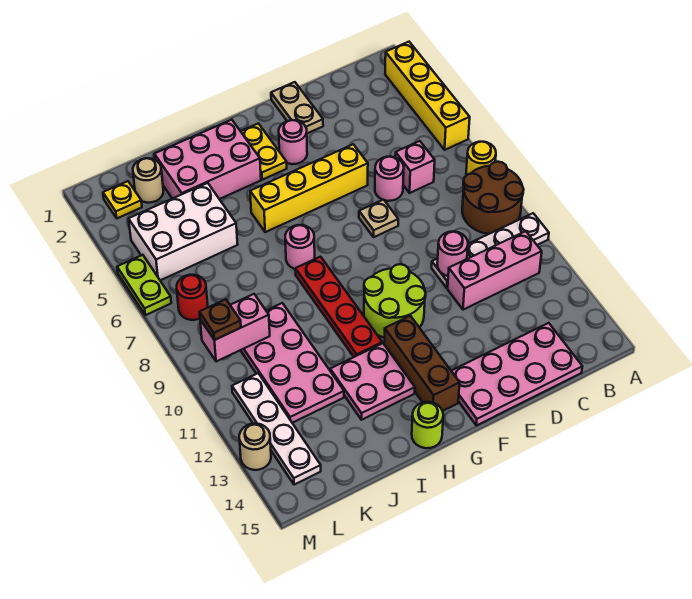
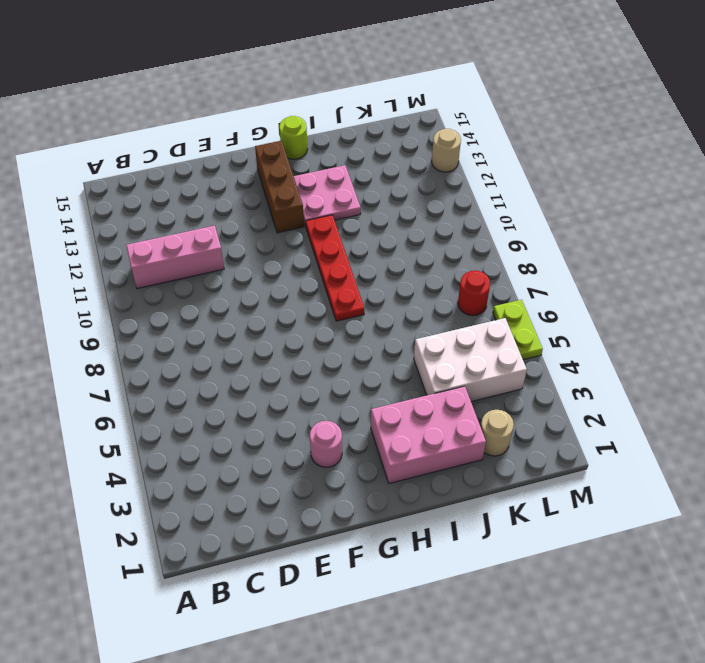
none -> yellow brick A2:A5 level 1
none -> yellow round brick A7 level 1
none -> brown round brick A8:B9 level 1
none -> white plate A10:D10 level 1

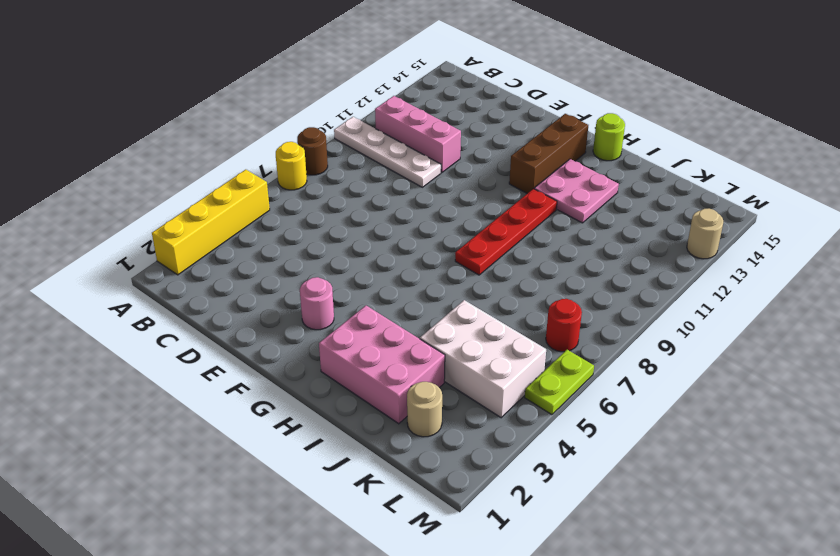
brown round brick A8 level 1 -> brown round brick A8:B9 level 1
none -> pink brick C6 level 1
none -> pink plate C14:F15 level 1
none -> pink round brick D6 level 1
none -> tan plate E1:E2 level 1

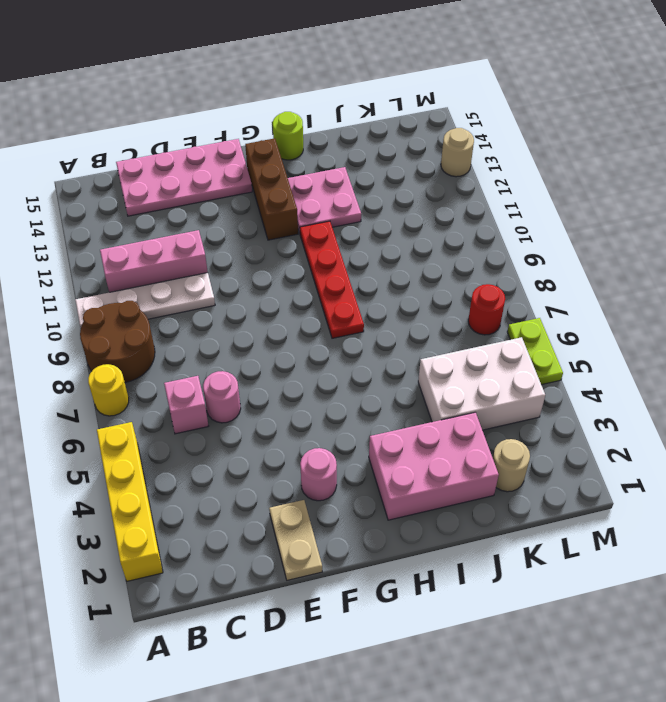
none -> yellow brick E5:H5 level 1
none -> tan plate E7 level 1
none -> lime round brick F10:G11 level 1
none -> yellow plate G2:G3 level 1

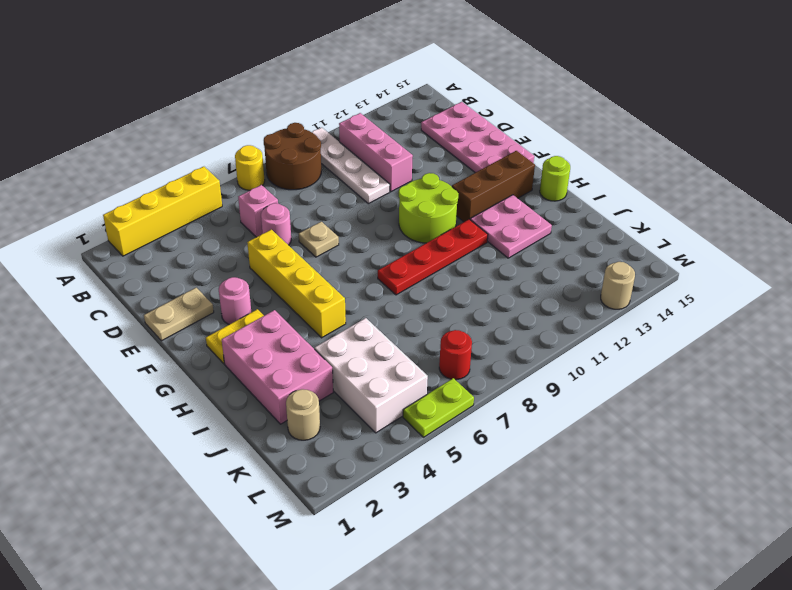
none -> pink round brick H7 level 1
none -> pink plate J9:K12 level 1
none -> yellow plate L2 level 1
none -> white plate L11:L14 level 1

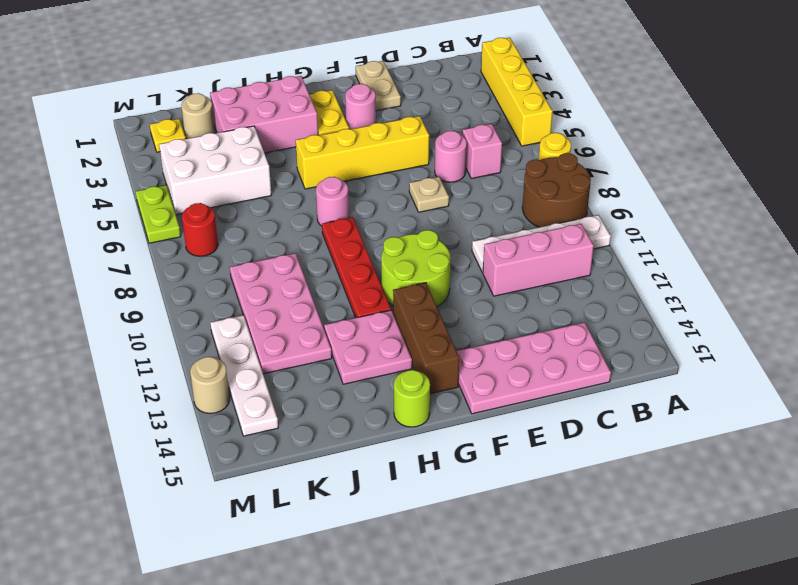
none -> pink round brick D10 level 2
none -> pink brick K9:L9 level 2
none -> brown plate L9 level 3

